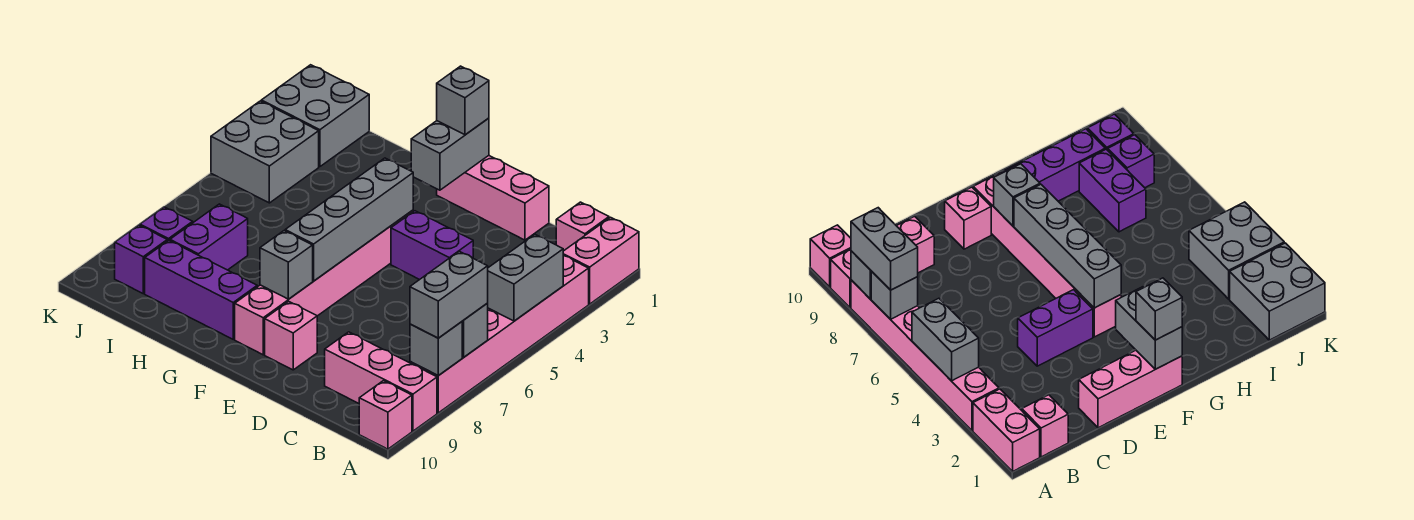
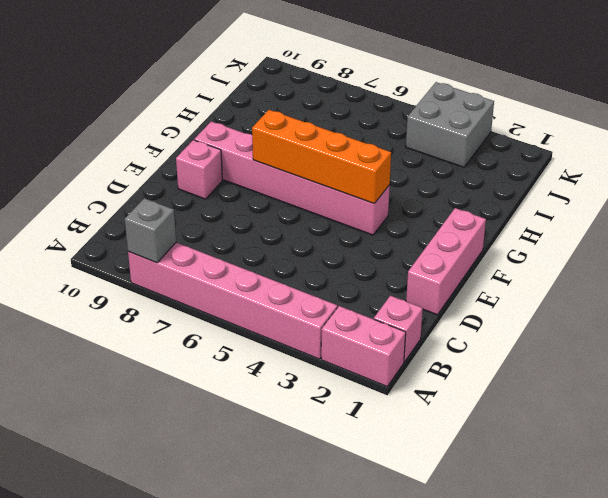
orange brick F4:F7 level 2 -> grey brick F4:F7 level 2
none -> pink brick A9:C9 level 1
none -> pink brick A10 level 1
none -> purple brick D4:E4 level 1

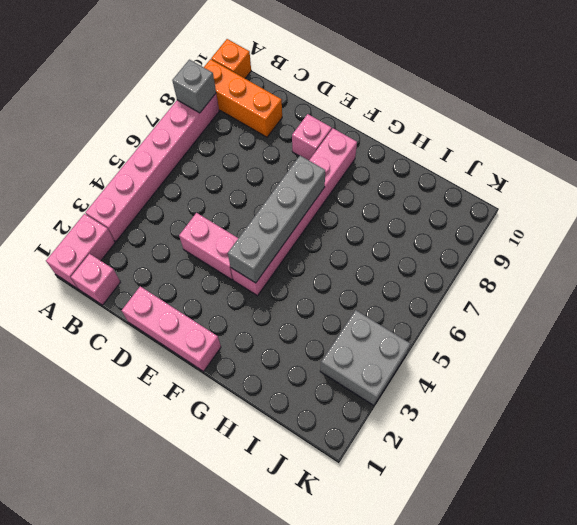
orange brick A9:C9 level 1 -> pink brick A9:C9 level 1
orange brick A10 level 1 -> pink brick A10 level 1
pink brick D4:E4 level 1 -> purple brick D4:E4 level 1
none -> purple brick G9:I9 level 1
none -> purple brick I7:I8 level 1
none -> grey brick J1:K2 level 1

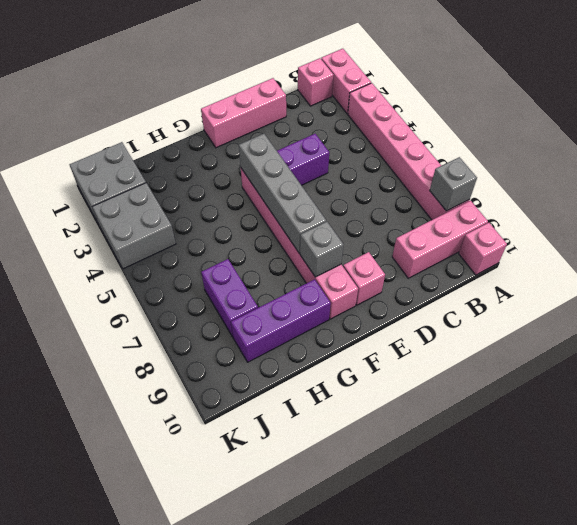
none -> purple brick J8 level 1
none -> purple brick J9 level 1
none -> grey brick A4:A5 level 2

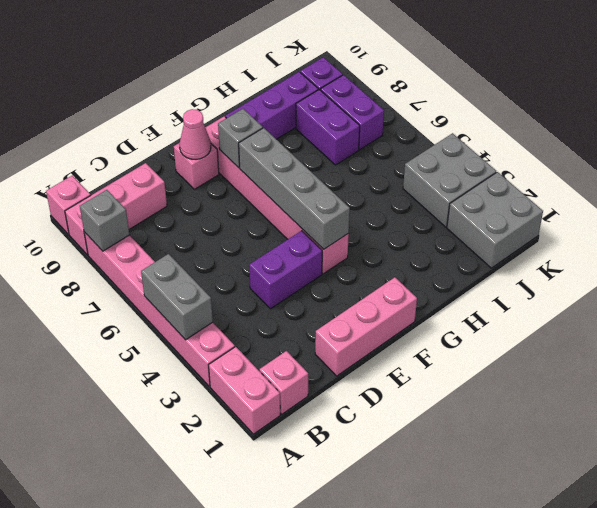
pink cone E9 level 2 -> none
purple brick J7:J8 level 1 -> purple brick J8 level 1
none -> grey brick A7 level 2
none -> grey brick F1:F2 level 2
none -> grey brick A7:A8 level 3

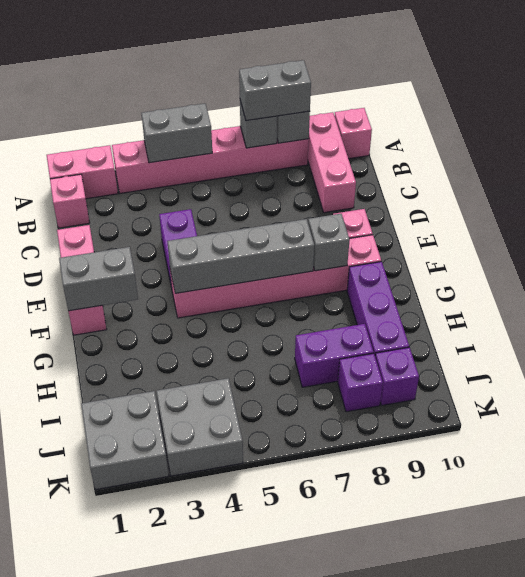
none -> grey brick F1 level 3

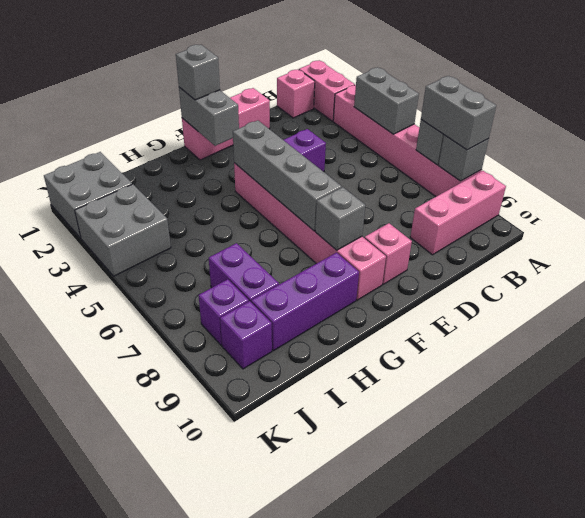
none -> pink brick A10 level 1

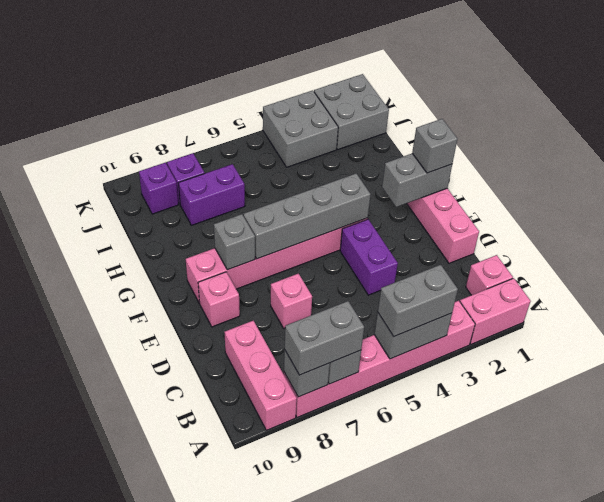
grey brick A4:A5 level 3 -> none
pink brick D7 level 1 -> pink brick A10 level 1
none -> purple brick G9:I9 level 1

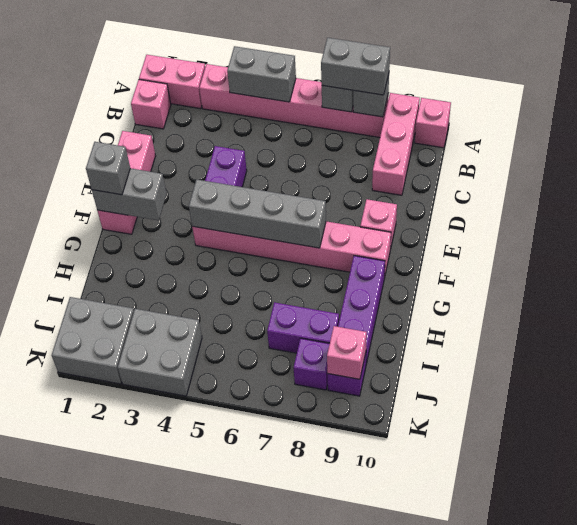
pink brick J9 level 2 -> none
none -> grey brick F8 level 2

